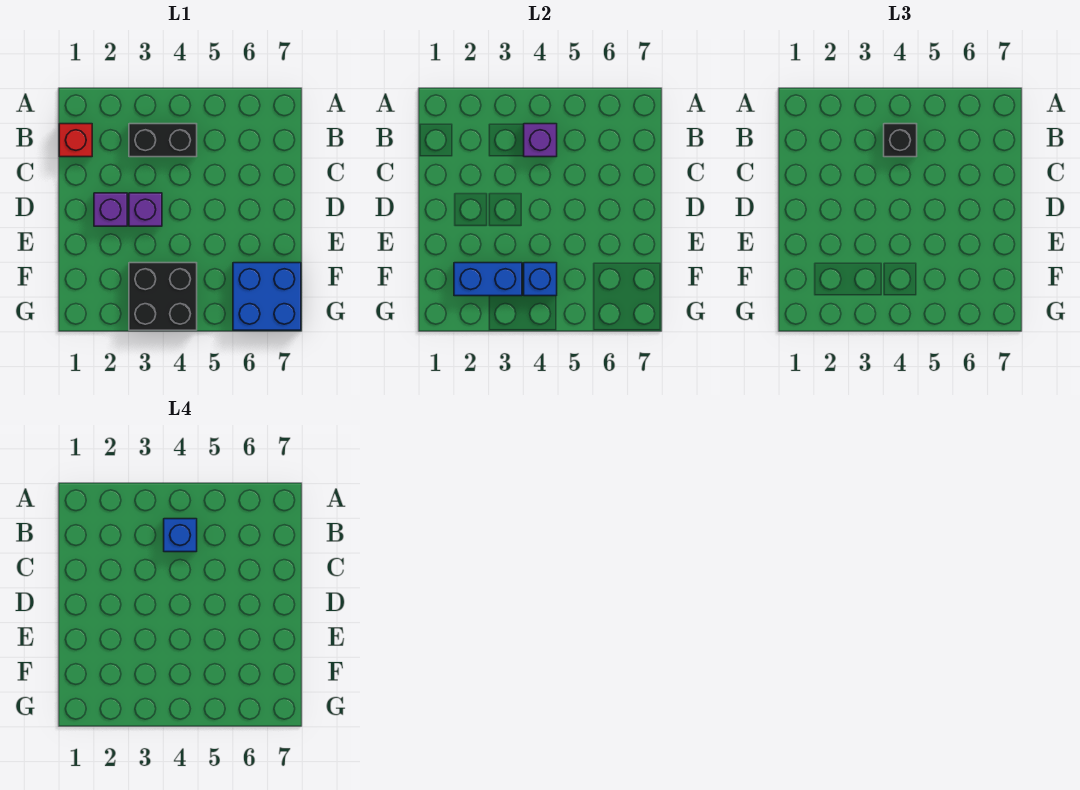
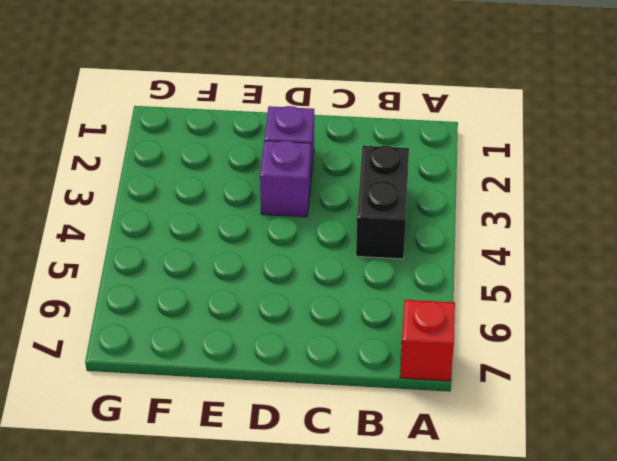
red brick A7 level 1 -> red brick B1 level 1
none -> black brick F3:G4 level 1
none -> blue brick F6:G7 level 1

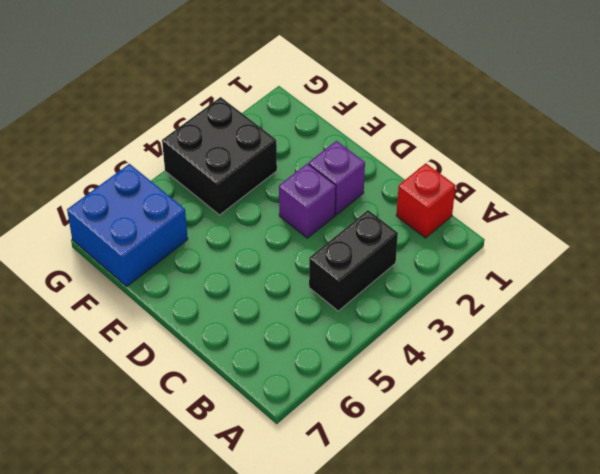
none -> purple brick B4 level 2
none -> blue brick F2:F3 level 2

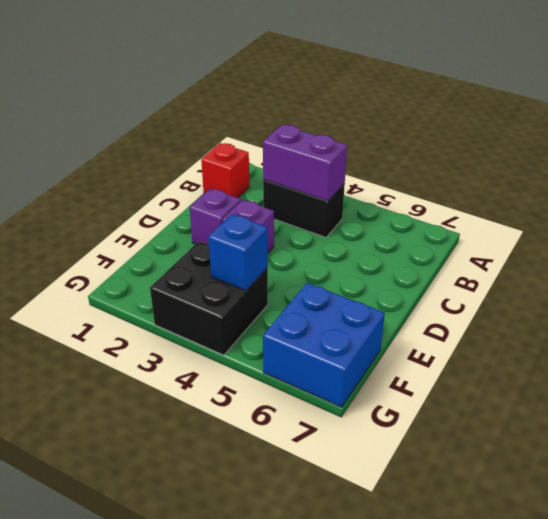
purple brick B3:B4 level 2 -> purple brick B4 level 2
none -> blue brick F2:F3 level 2
none -> black brick B4 level 3

